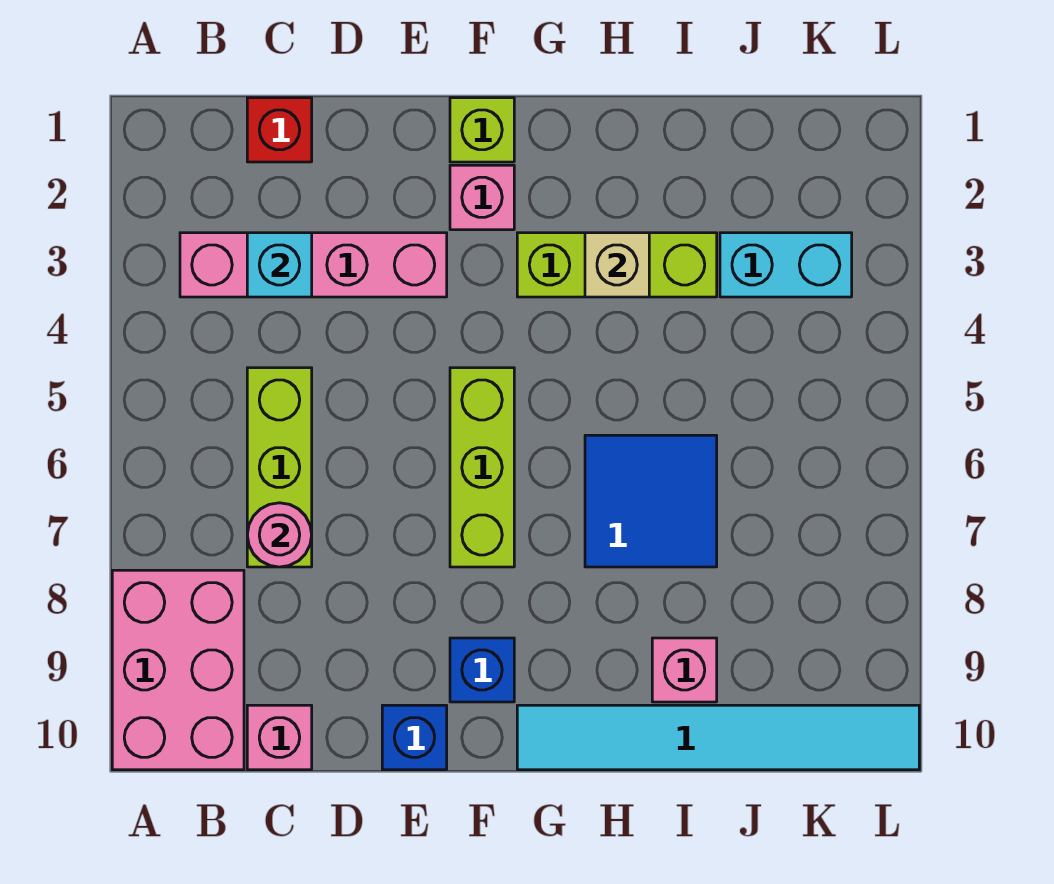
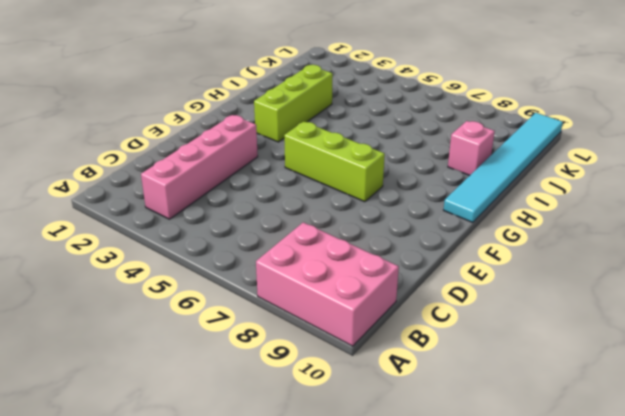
none -> red brick C1 level 1
none -> lime brick C5:C7 level 1
none -> pink brick C10 level 1

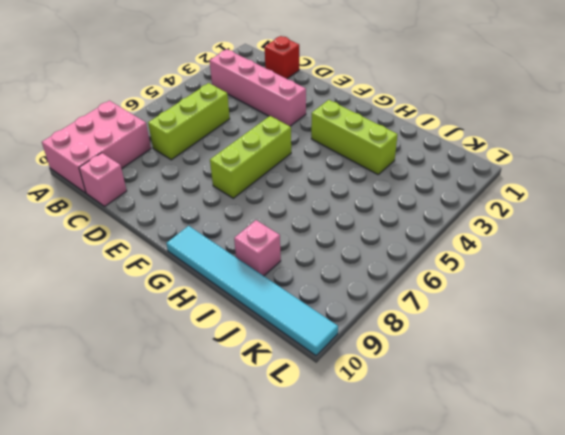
none -> blue brick E10 level 1
none -> lime brick F1 level 1
none -> pink brick F2 level 1

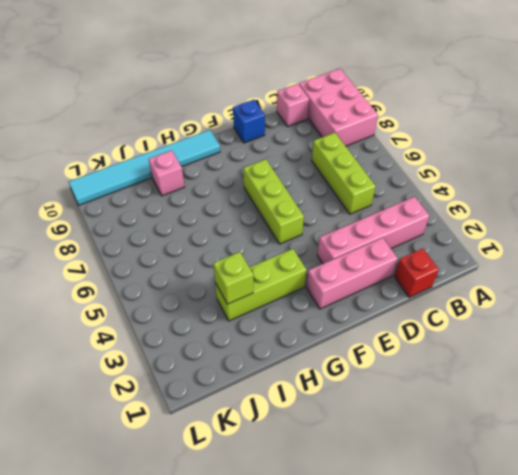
pink brick D2:F2 level 1 -> pink brick F2 level 1
lime brick I3 level 2 -> lime brick F1 level 1
none -> blue brick F9 level 1
none -> blue tile H6:I7 level 1
none -> cyan brick J3:K3 level 1

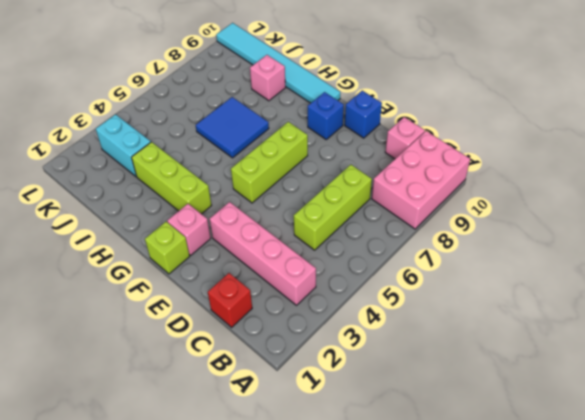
none -> cyan brick C3 level 2
none -> pink round brick C7 level 2
none -> tan brick H3 level 2

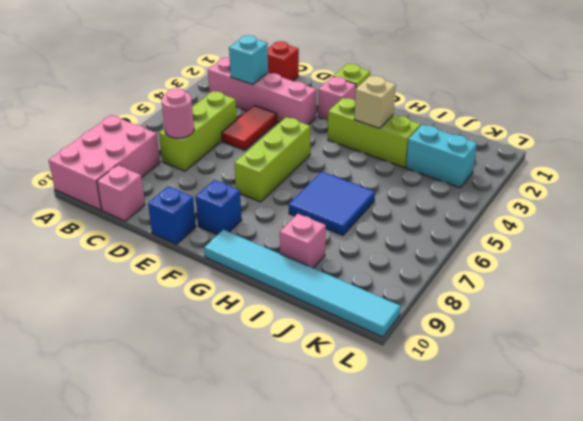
red tile D4:D5 level 1 -> none

